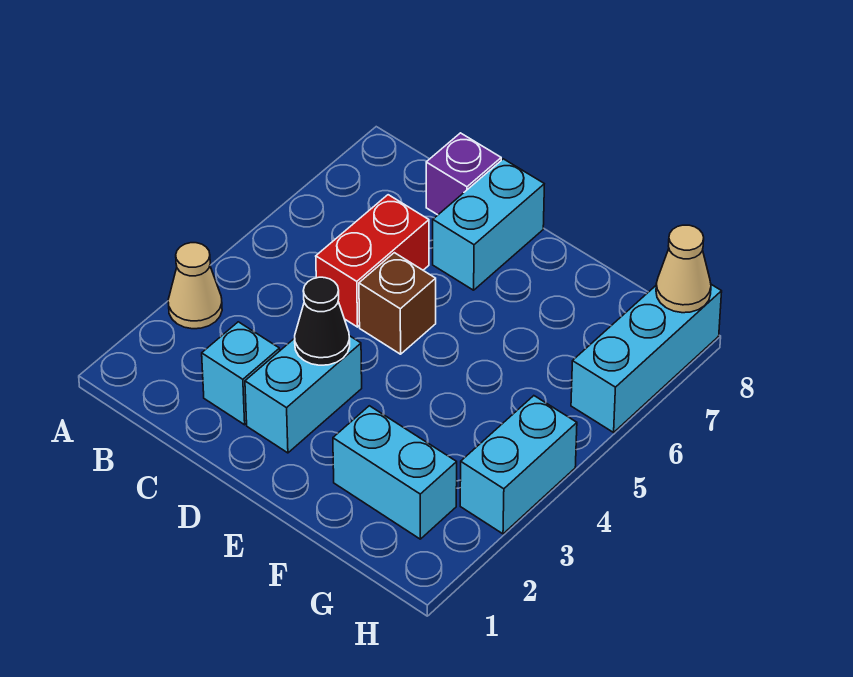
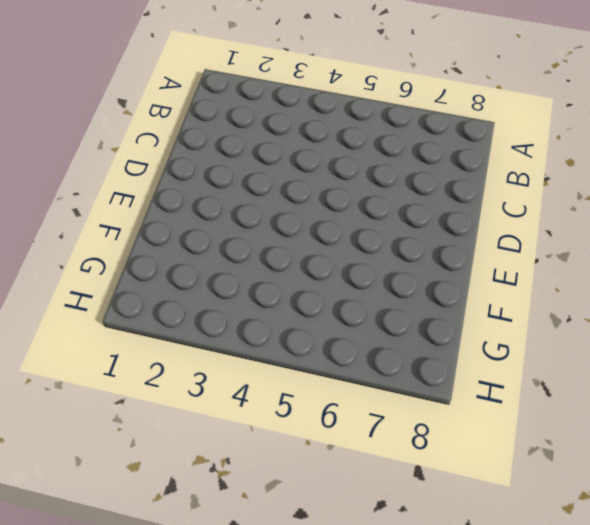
none -> tan cone A3 level 1
none -> cyan brick C2 level 1
none -> red brick C5:C6 level 1

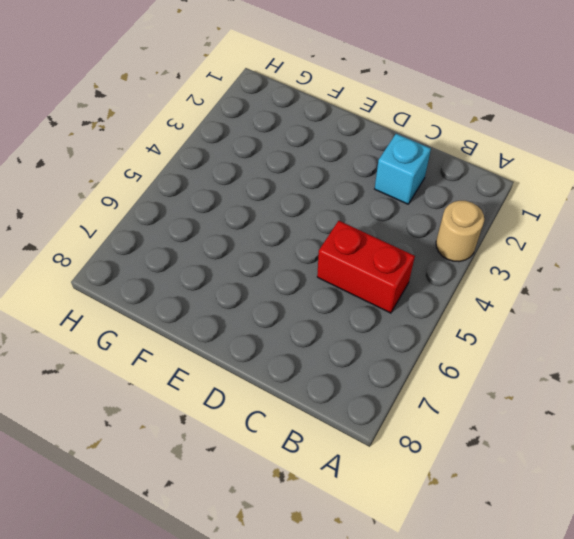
tan round brick A3 level 1 -> tan cone A3 level 1
red brick B5:C5 level 1 -> red brick C5:C6 level 1
none -> purple brick C8 level 1
none -> cyan brick D2:D3 level 1
none -> brown brick D5 level 1

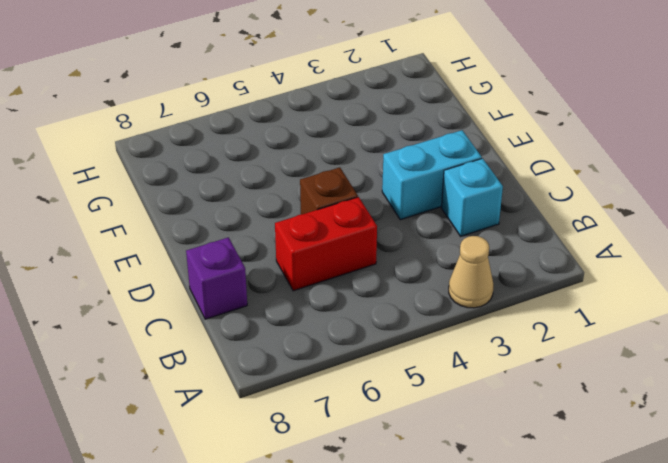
none -> cyan brick D7:D8 level 1
none -> cyan brick F2:G2 level 1
none -> cyan brick H3:H4 level 1

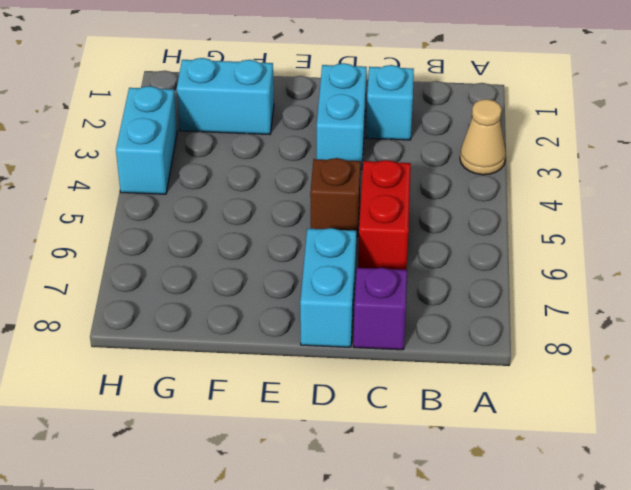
none -> cyan brick H6:H8 level 1
none -> black cone D3 level 2
none -> tan cone H8 level 2

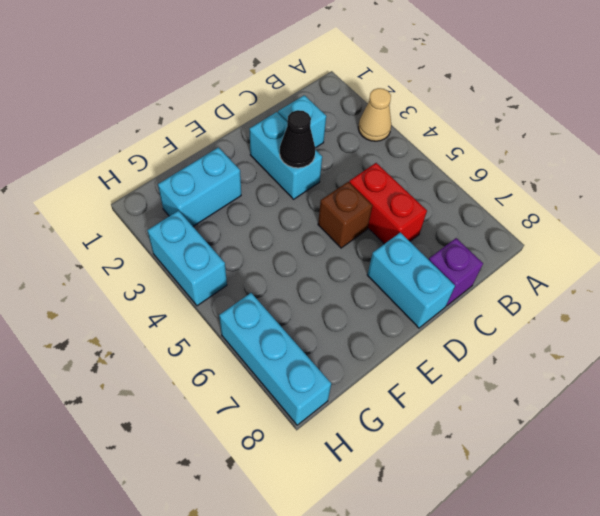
none -> tan cone H8 level 2

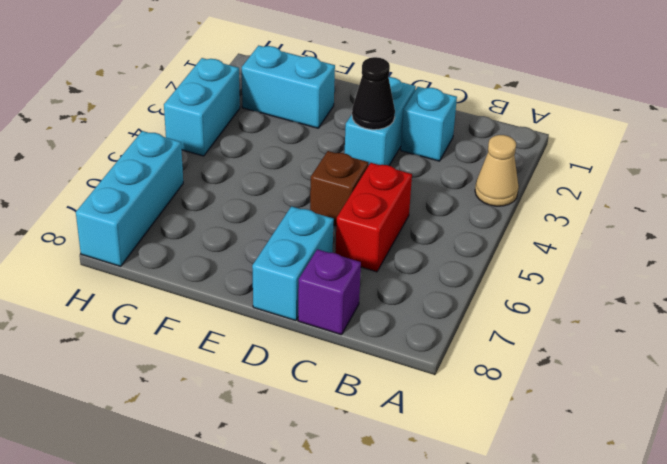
none -> tan cone H8 level 2

